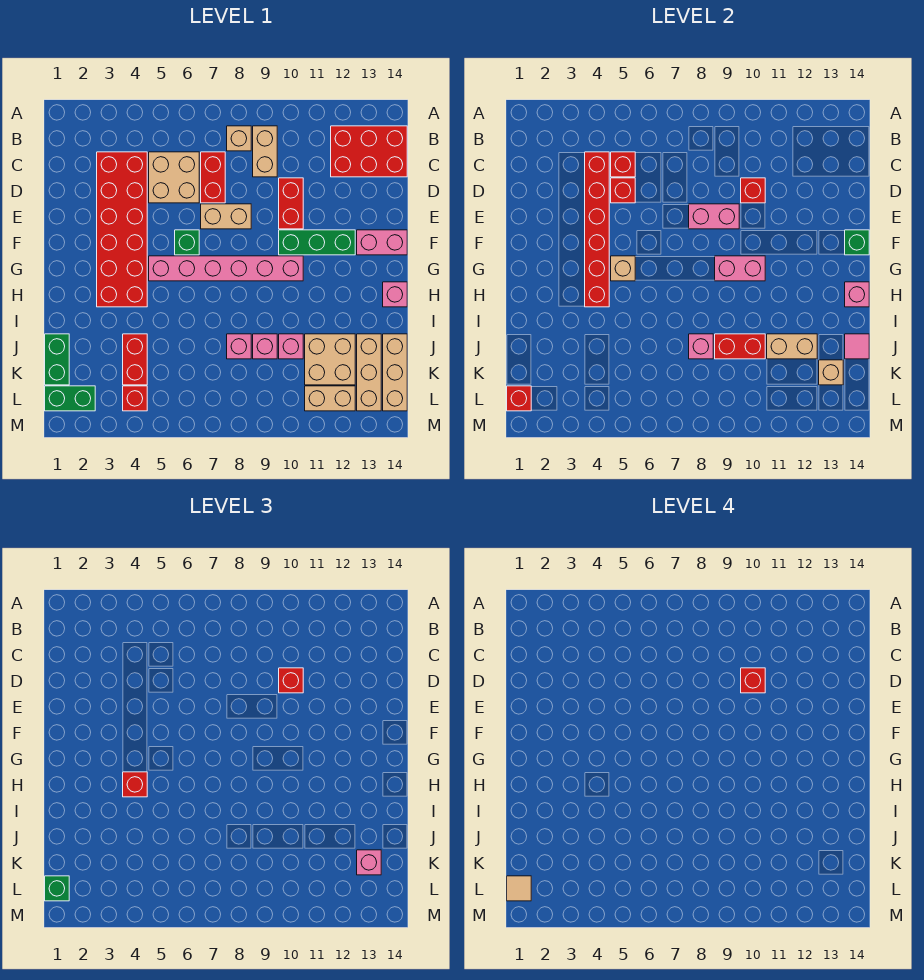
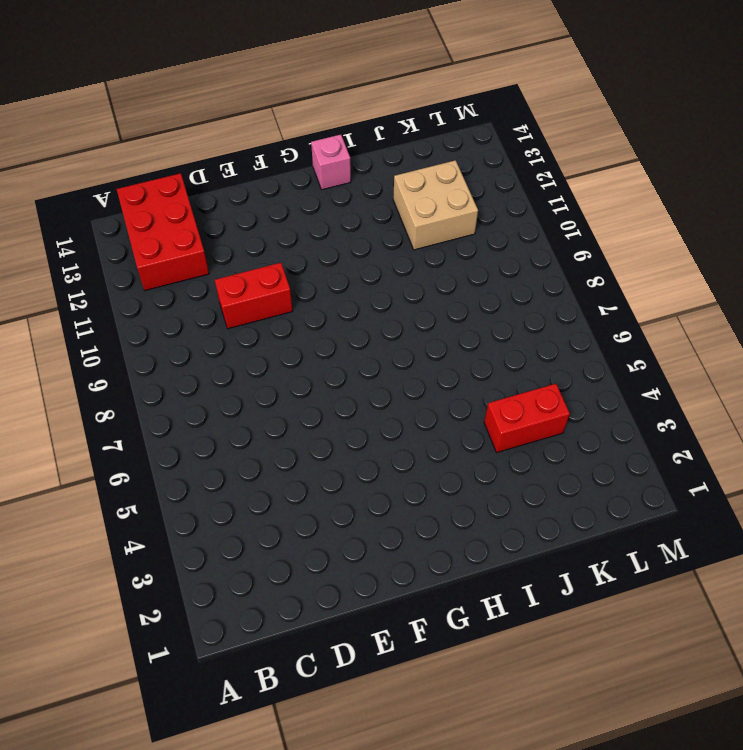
none -> tan brick B8 level 1
none -> tan brick B9:C9 level 1
none -> red brick C3:H4 level 1
none -> tan brick C5:D6 level 1

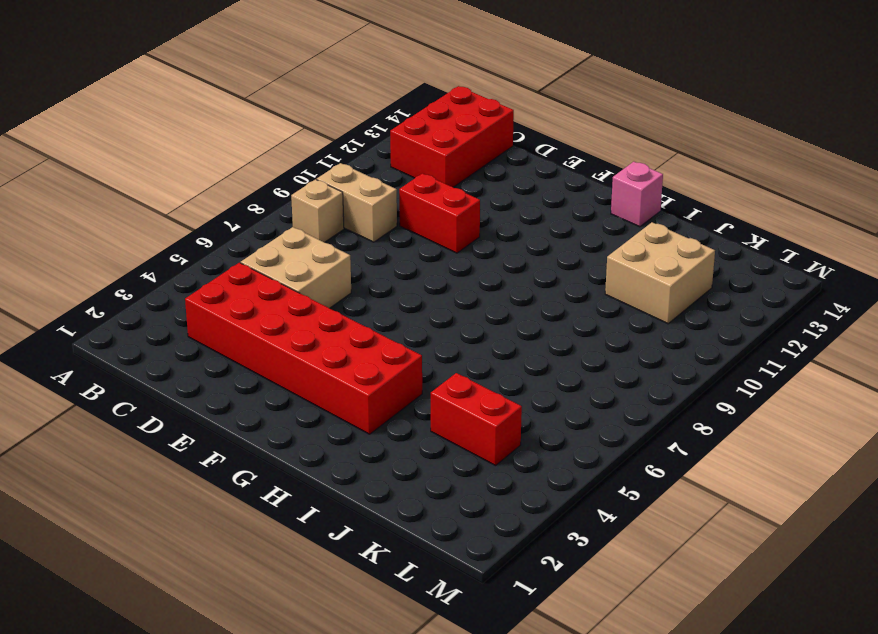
none -> red brick C7:D7 level 1
none -> tan brick E7:E8 level 1
none -> green brick F6 level 1
none -> green brick F10:F12 level 1

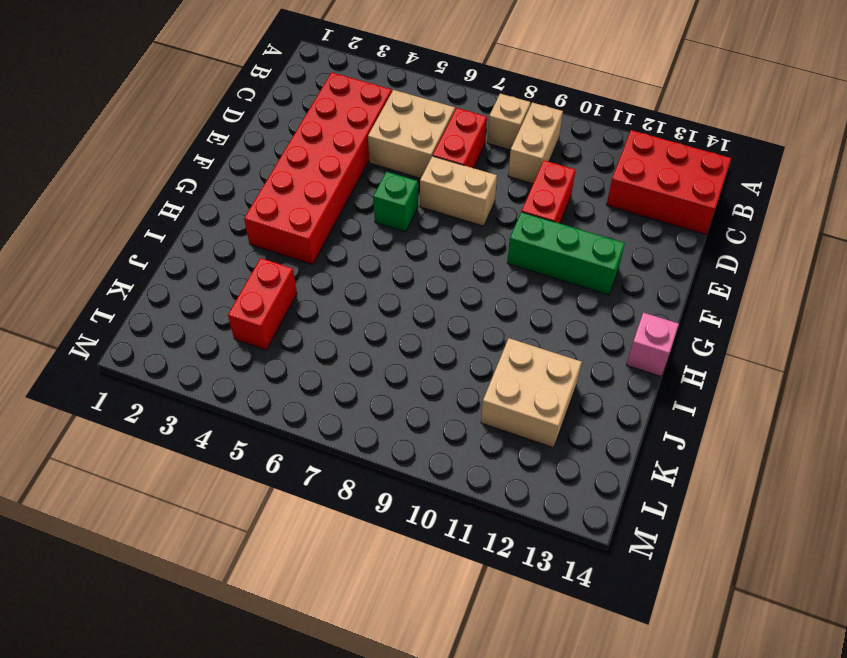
none -> pink brick F13:F14 level 1
none -> pink brick G5:G10 level 1
none -> green brick J1:K1 level 1
none -> pink brick J8 level 1

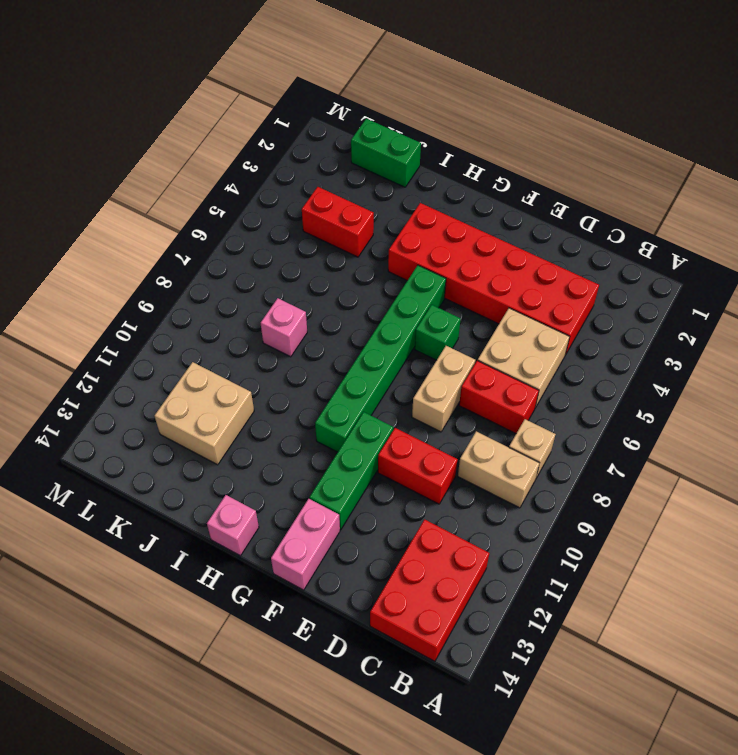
green brick G5:G10 level 1 -> pink brick G5:G10 level 1
none -> pink brick J9 level 1
none -> pink brick J10 level 1
none -> tan brick J13:L13 level 1
none -> tan brick J14:L14 level 1

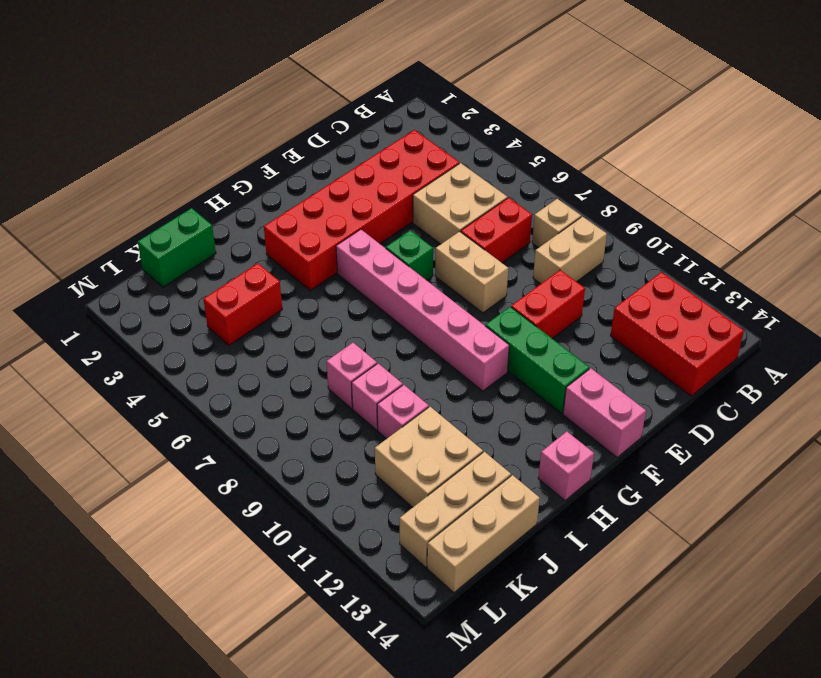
none -> green brick L1:L2 level 1
none -> red brick L4 level 1
none -> tan brick L11:L12 level 1
none -> red brick C4:H4 level 2

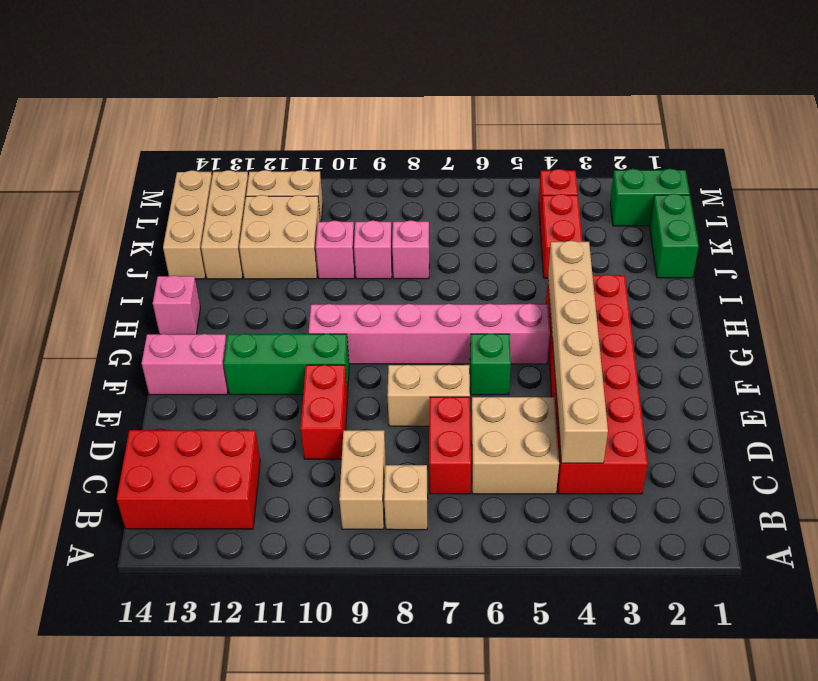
tan brick C4:H4 level 2 -> red brick C4:H4 level 2
none -> red brick C5 level 2
none -> red brick D5 level 2
none -> red brick D10 level 2
none -> pink brick E8:E9 level 2

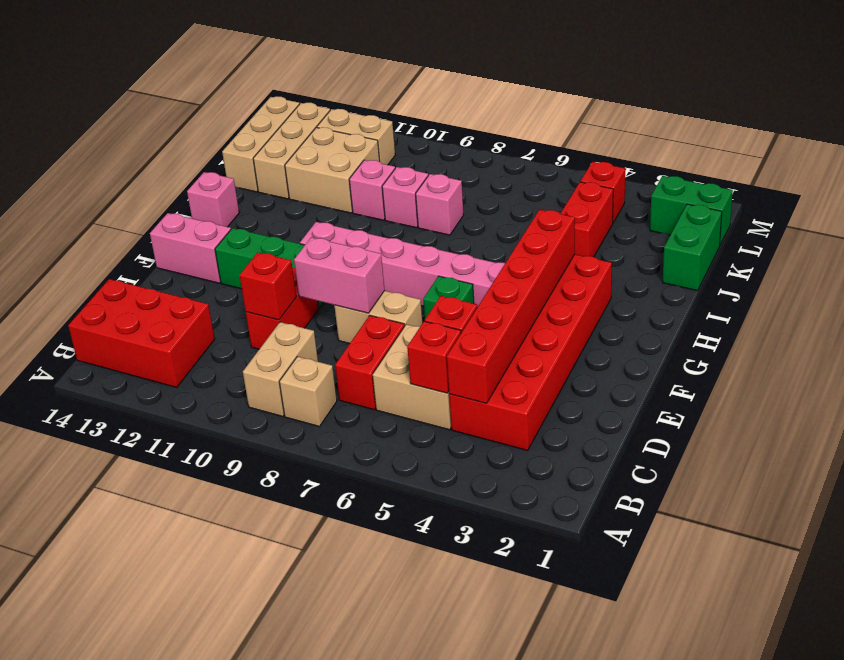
none -> green brick F14 level 2
none -> tan brick G5 level 2
none -> pink brick G9:G10 level 2
none -> pink brick H14 level 2

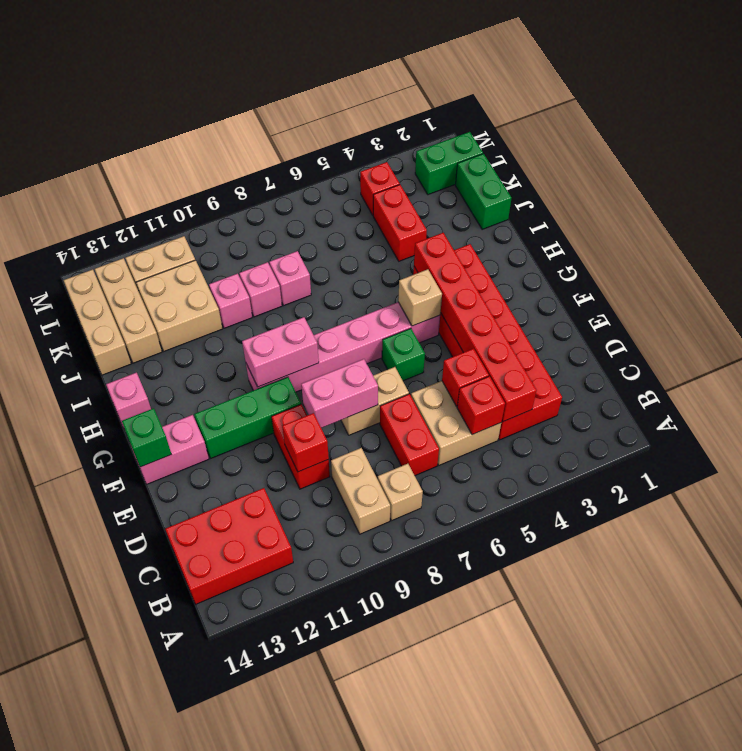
none -> pink brick H14 level 2
none -> pink brick J8 level 2
none -> red brick J9:J10 level 2
none -> tan brick J11:J12 level 2

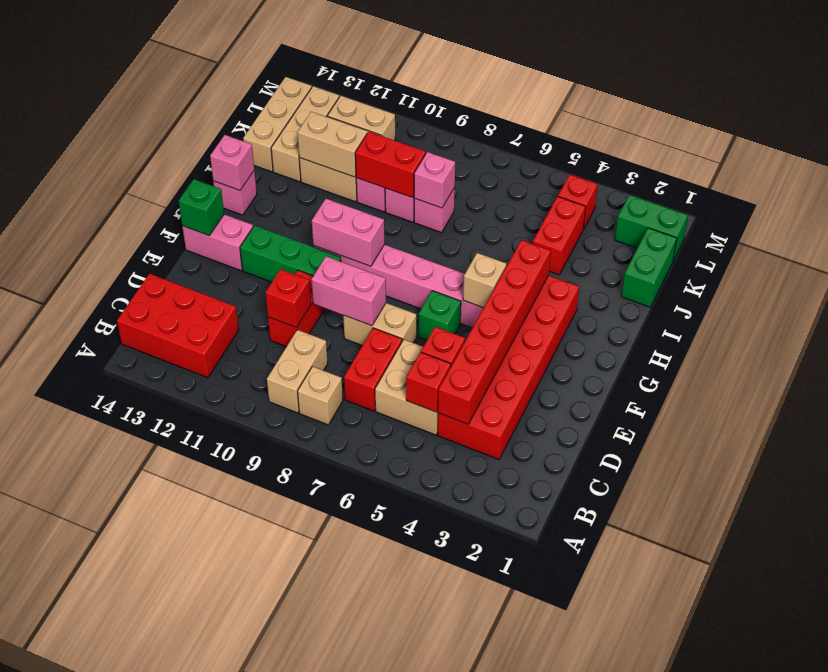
none -> pink tile J14 level 2
none -> tan brick K13 level 2
none -> red brick L1 level 2
none -> red brick D10 level 3

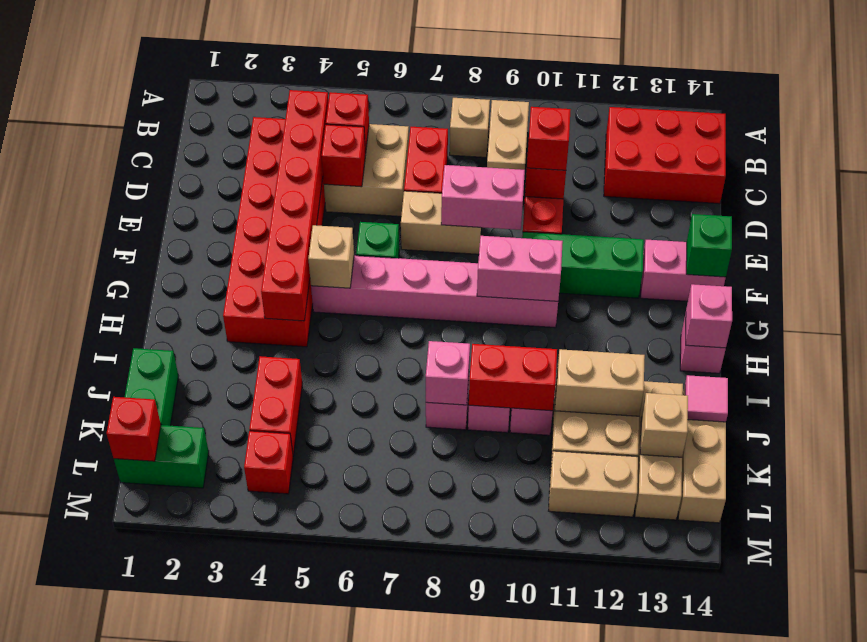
none -> red brick H4 level 3
none -> pink brick K13 level 3
none -> green brick L1 level 3
none -> red brick D10 level 4

